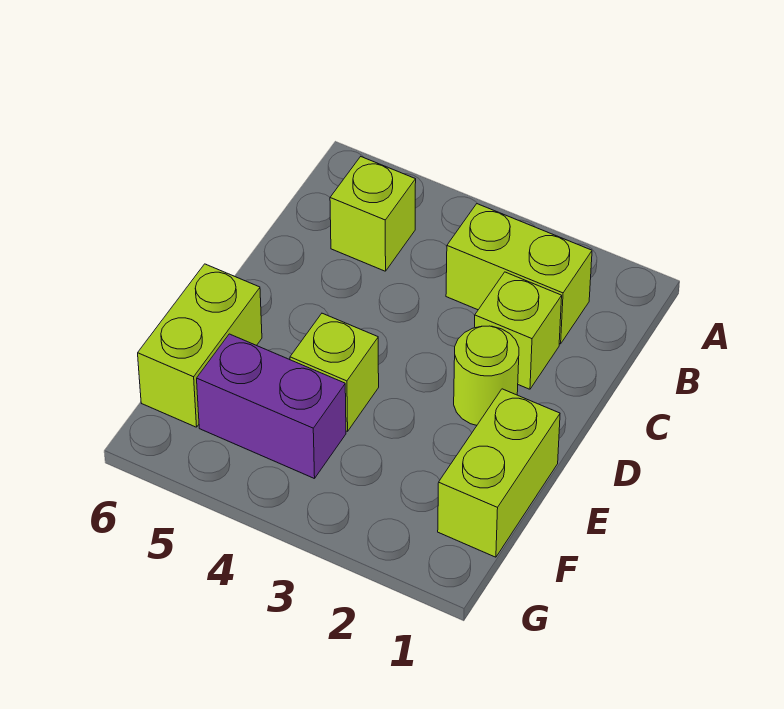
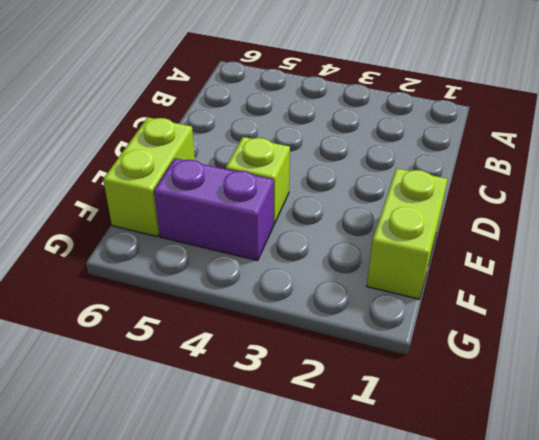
none -> lime brick B2:B3 level 1
none -> lime brick B5 level 1

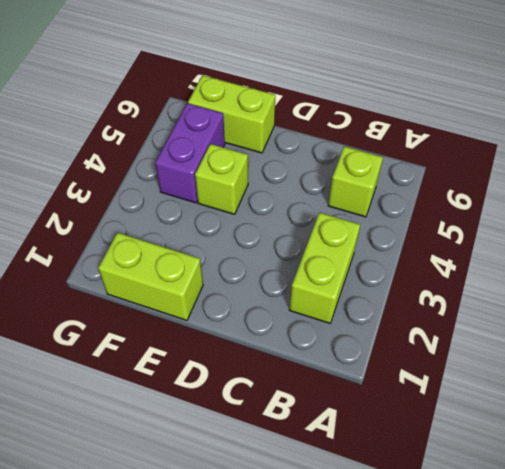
none -> lime brick C2 level 1
none -> lime round brick D2 level 1

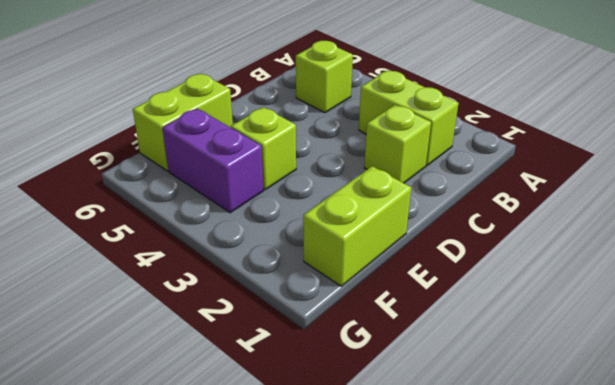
none -> lime round brick D2 level 1

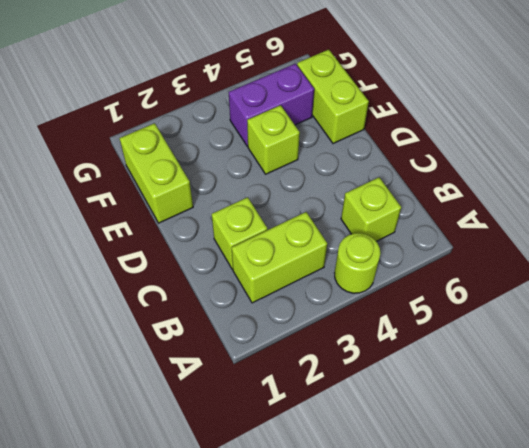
lime round brick A4 level 1 -> lime round brick D2 level 1

